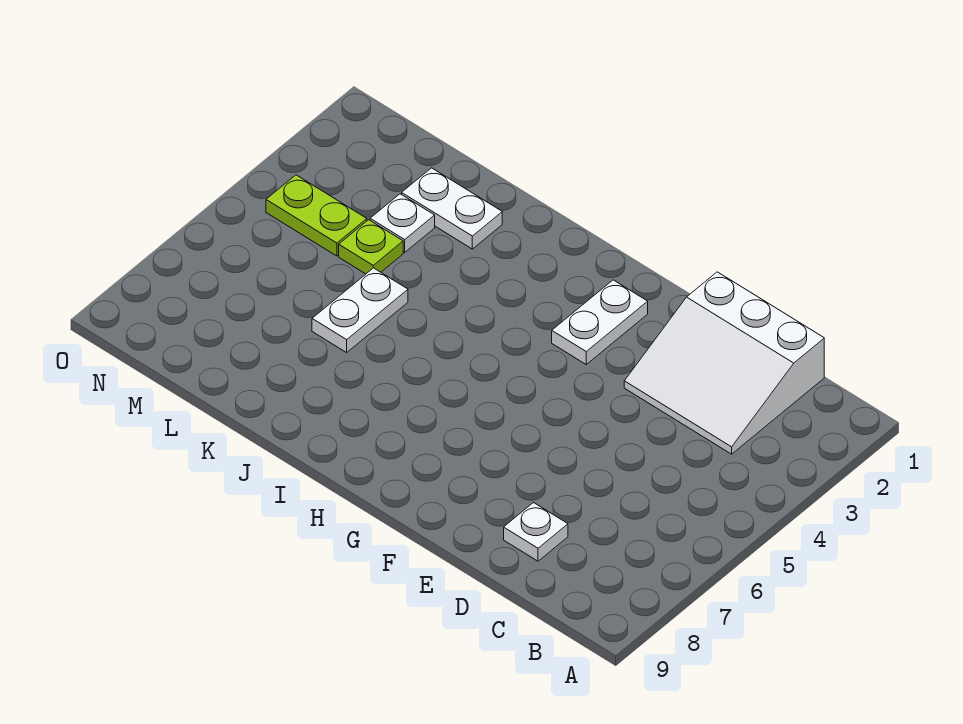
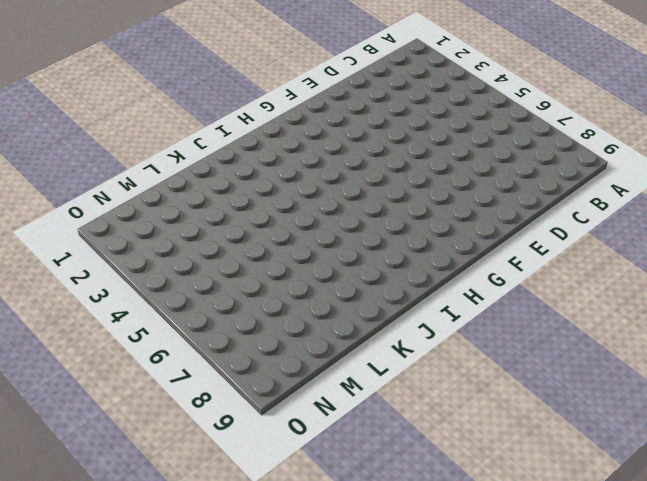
none -> white slope C1:E3 level 1 top 1
none -> white plate D8 level 1

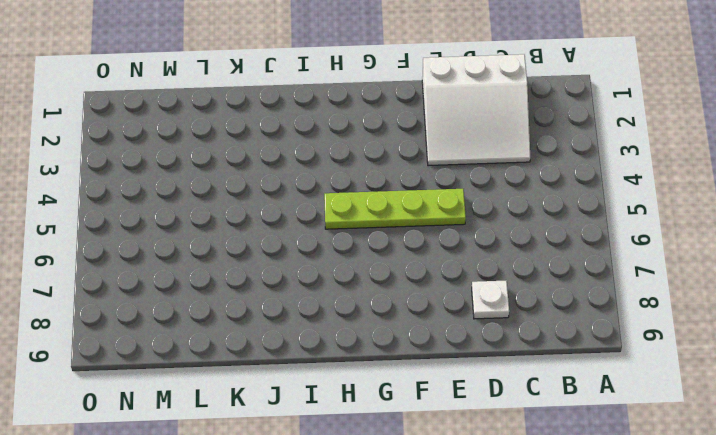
lime plate E5:H5 level 1 -> none
none -> white plate G2:G3 level 1
none -> white plate K2:L2 level 1

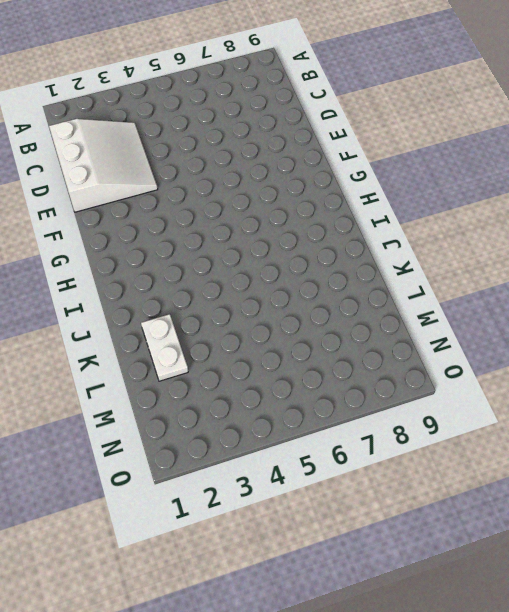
none -> white plate D8 level 1
none -> white plate G2:G3 level 1

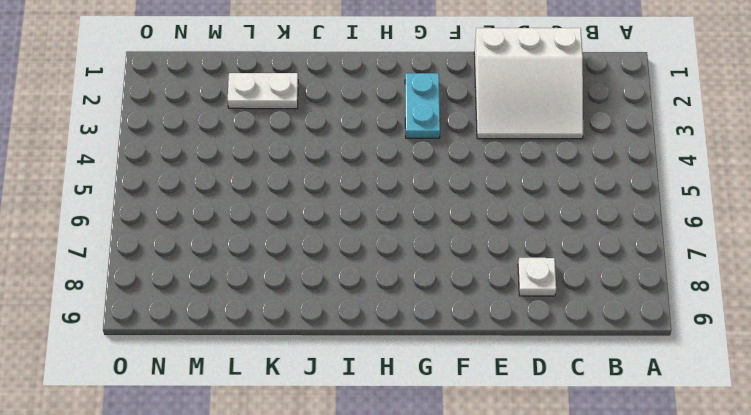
cyan plate G2:G3 level 1 -> white plate G2:G3 level 1
none -> white plate K5:K6 level 1
none -> white plate L3 level 1

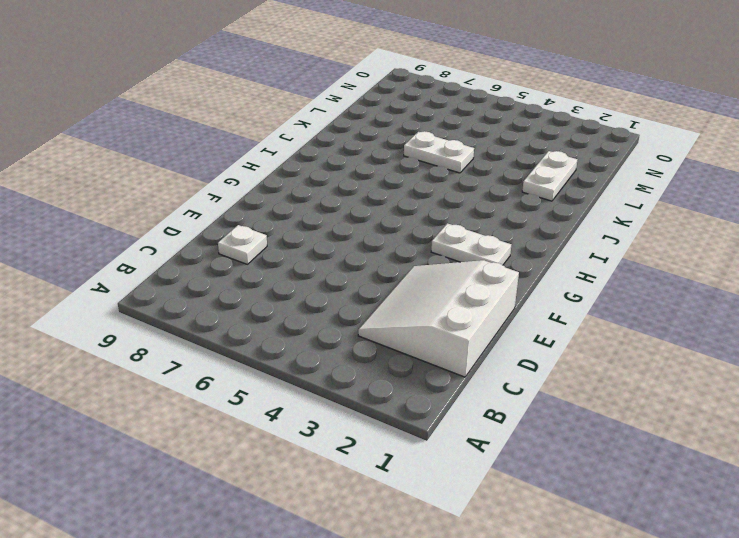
none -> white plate L3 level 1
none -> lime plate L4 level 1

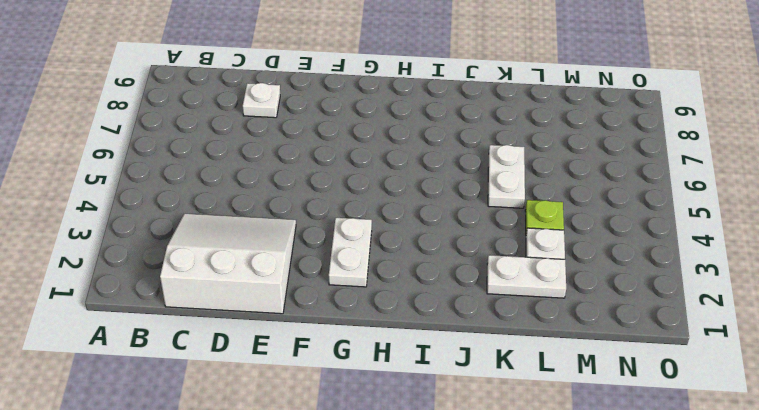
none -> lime plate M4:N4 level 1

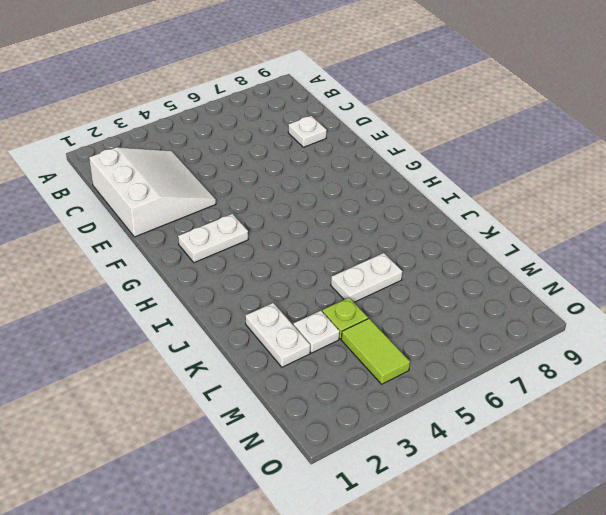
lime tile M4:N4 level 1 -> lime plate M4:N4 level 1

